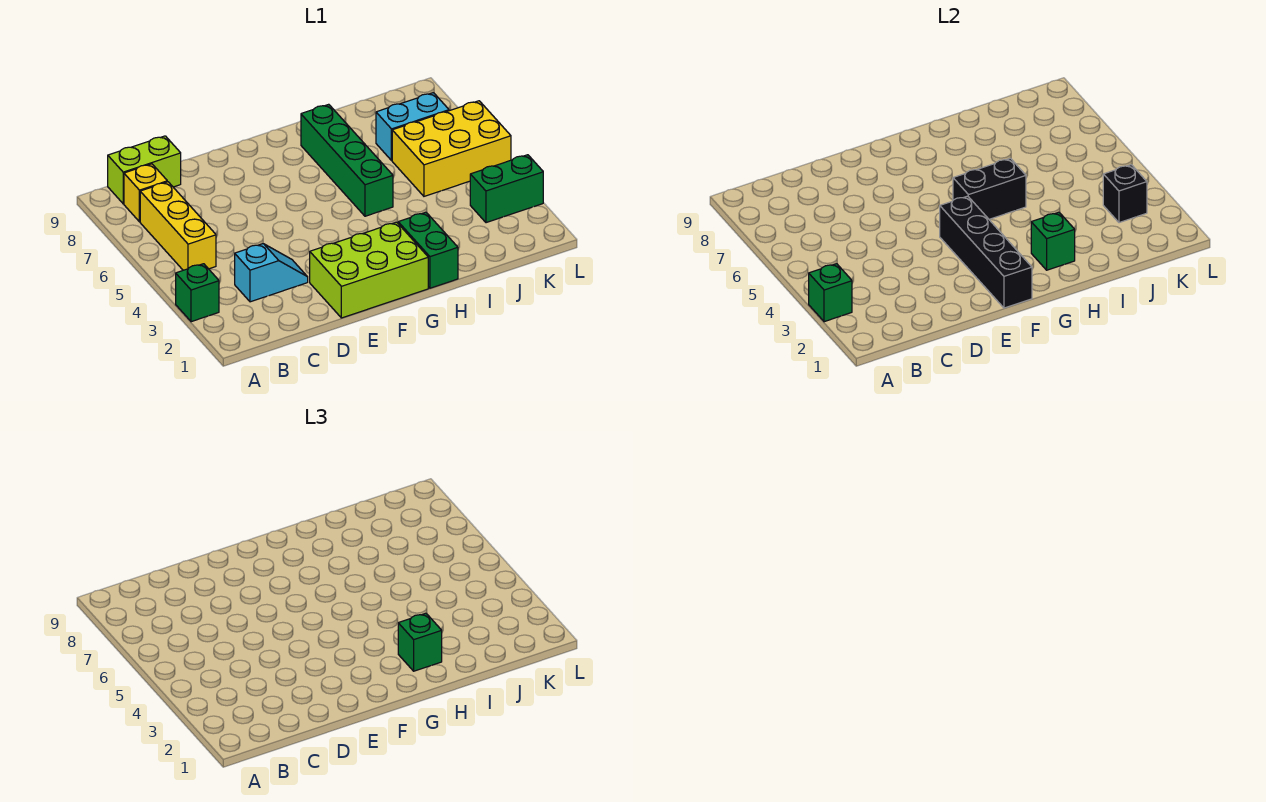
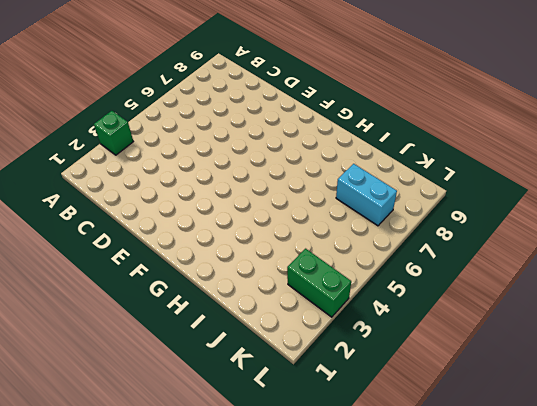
none -> yellow brick B5:B7 level 1
none -> yellow brick B8 level 1
none -> lime brick B9:C9 level 1

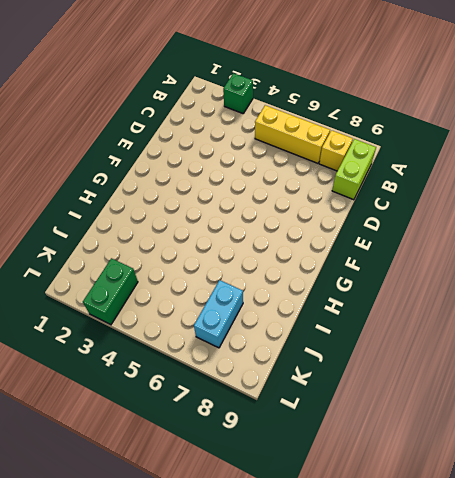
none -> cyan slope C3:D3 level 1 top C
none -> lime brick E1:G2 level 1
none -> green brick H1:H2 level 1

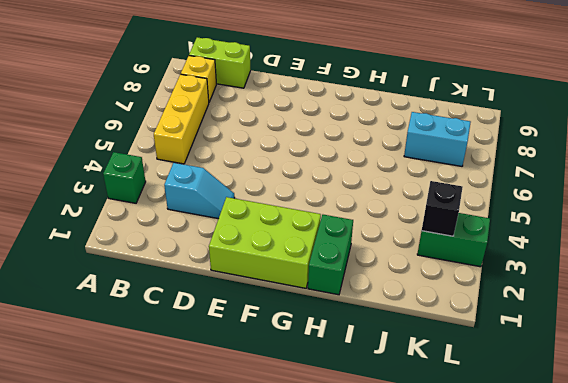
none -> green brick H5:H8 level 1
none -> yellow brick J5:L6 level 1
none -> green brick A3 level 2

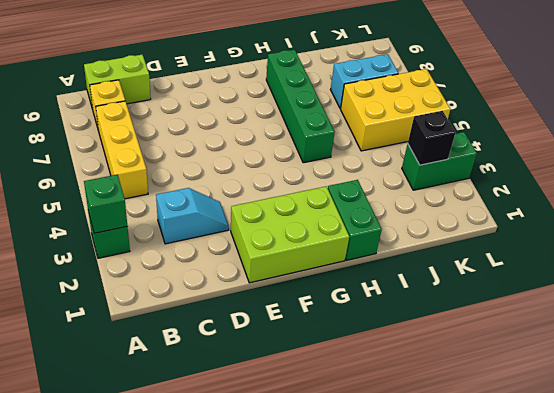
none -> black brick F1:F4 level 2
none -> black brick G5:H5 level 2
none -> green brick H2 level 2

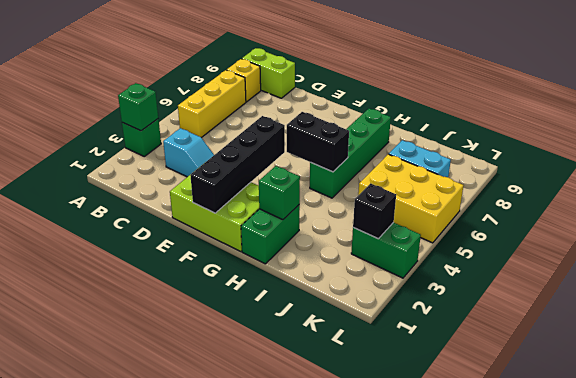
none -> green brick H2 level 3

